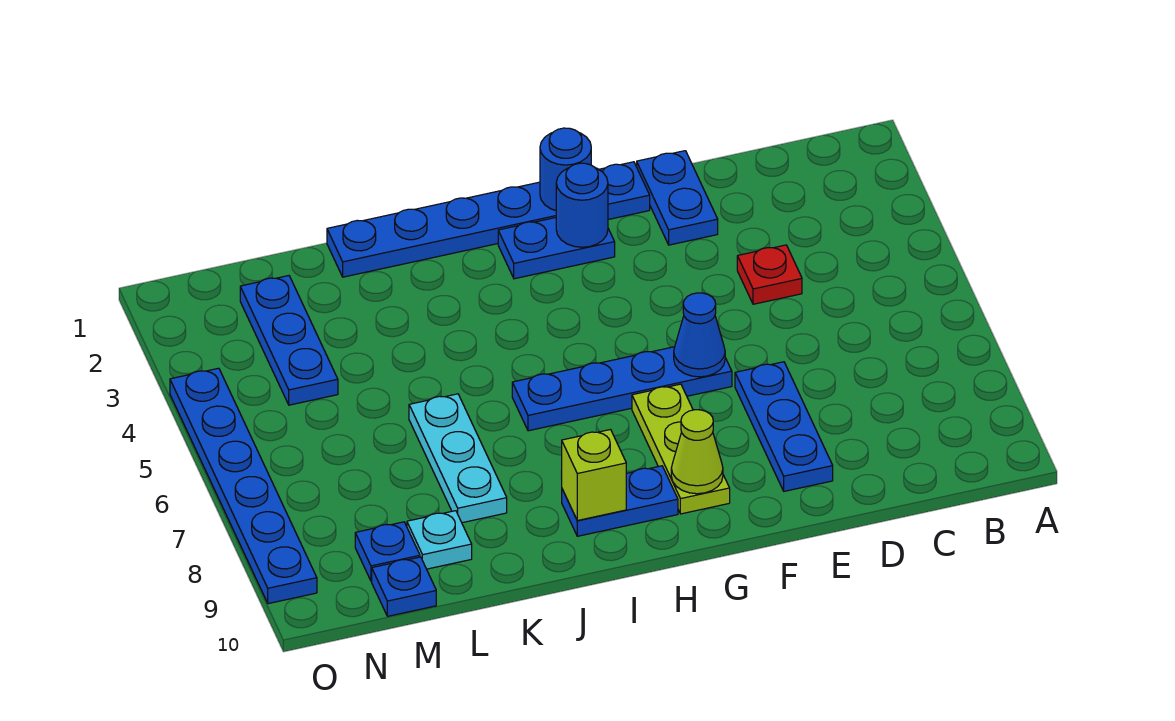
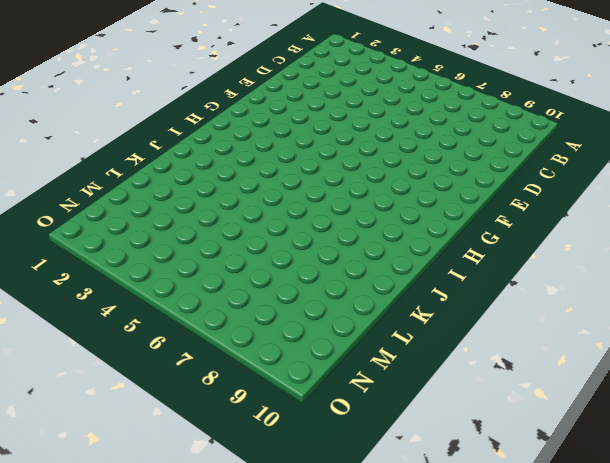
none -> red plate D4 level 1
none -> blue plate E1:E2 level 1
none -> blue plate E7:E9 level 1

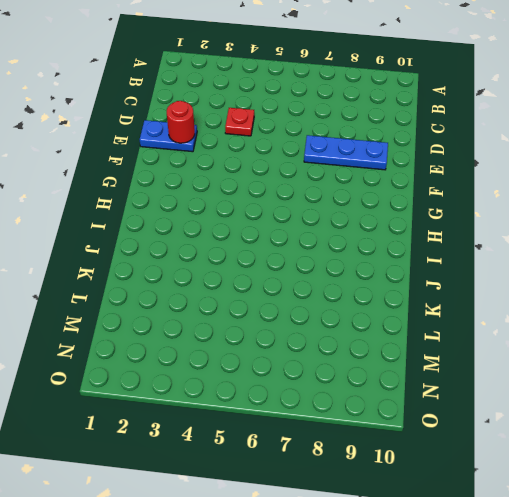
red round brick E2 level 2 -> none
none -> blue plate F1:K1 level 1
none -> blue plate F6:I6 level 1
none -> blue plate G2:H2 level 1

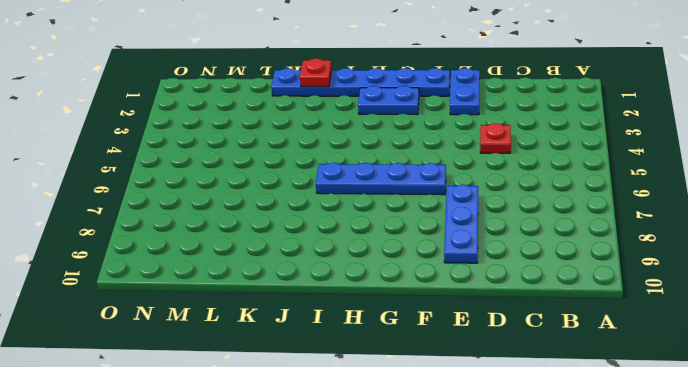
red plate J1 level 2 -> none
none -> lime plate G7:G9 level 1
none -> blue plate H9:I9 level 1
none -> cyan plate K6:K8 level 1

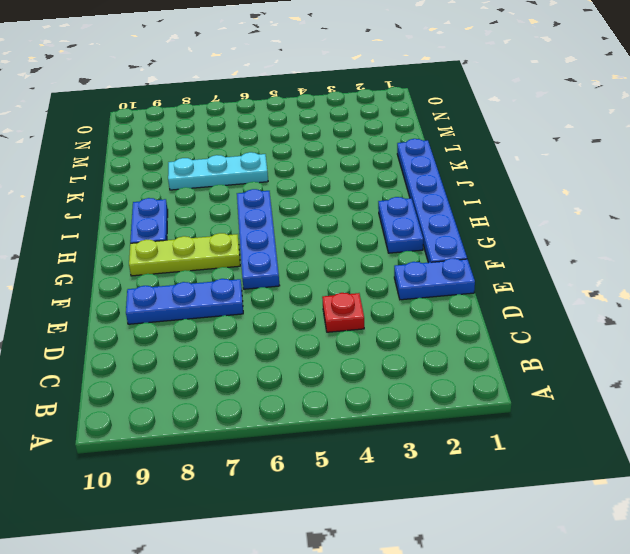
none -> cyan plate L9 level 1
none -> blue plate M2:M4 level 1
none -> blue plate M9 level 1

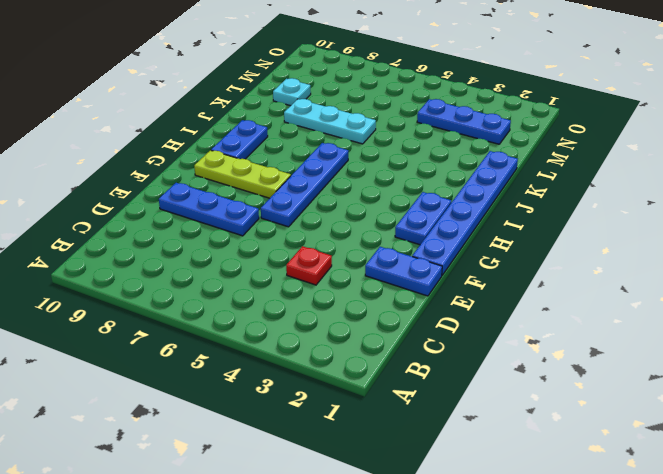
none -> blue plate M9 level 1
none -> blue plate M10 level 1
none -> blue plate O4:O9 level 1

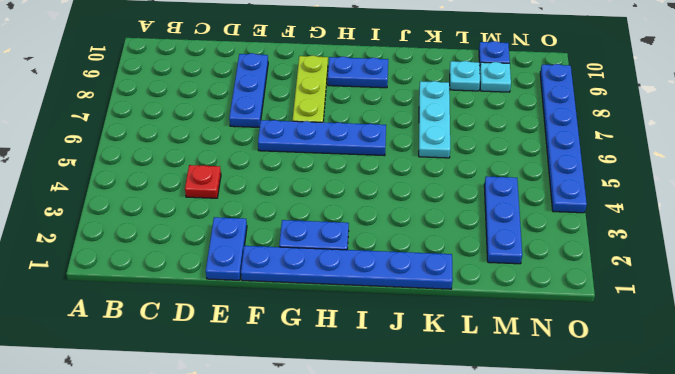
cyan plate M9 level 1 -> blue plate M9 level 1
none -> blue cone F6 level 2
none -> blue round brick G1 level 2
none -> blue round brick G2 level 2

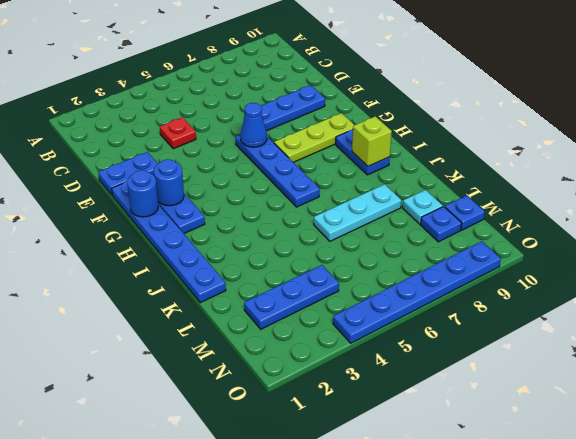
none -> lime cone G9 level 2

